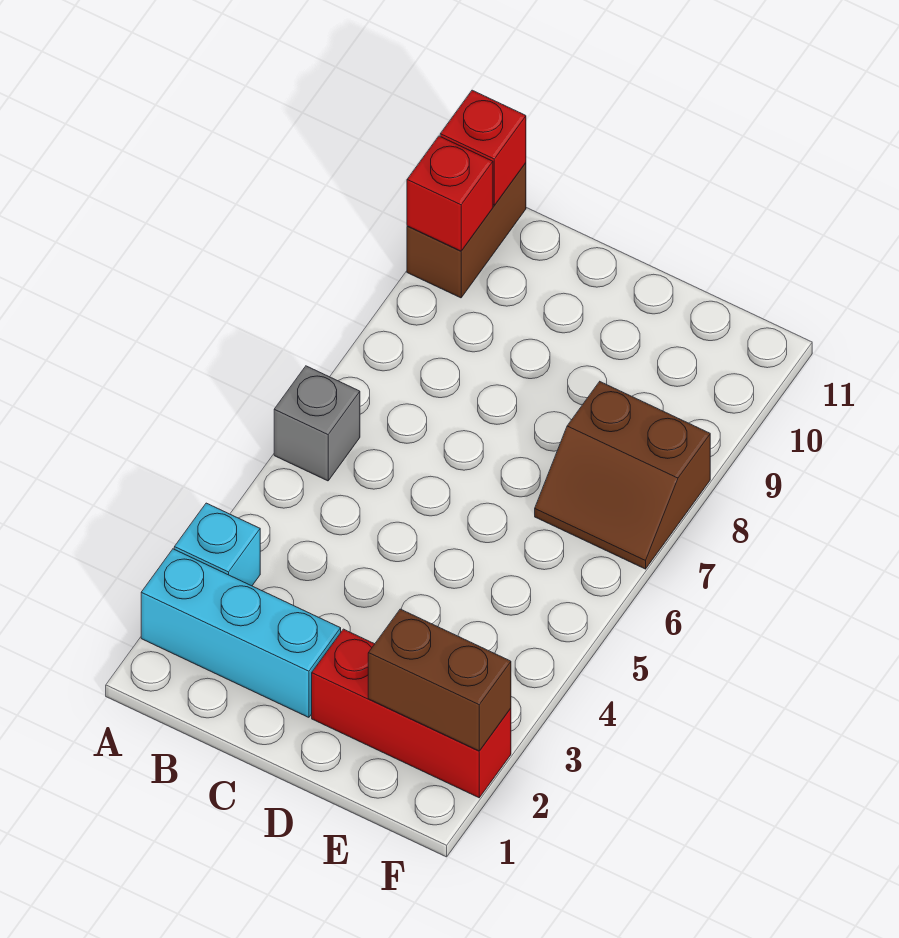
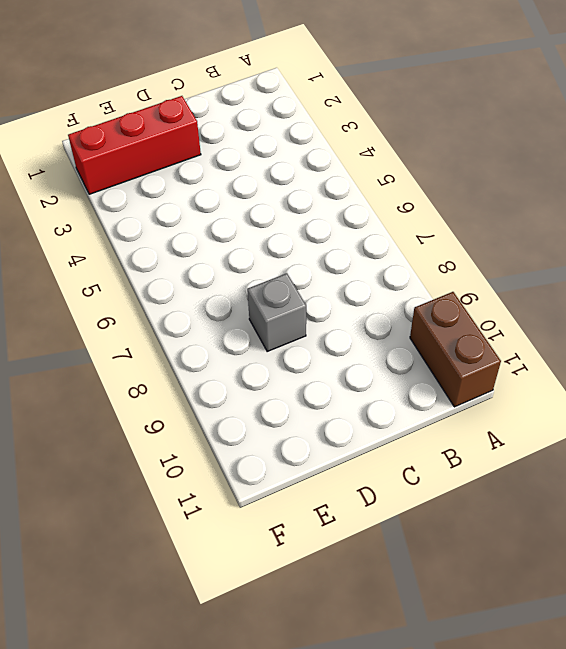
grey brick D8 level 1 -> grey brick A6 level 1
none -> cyan brick A2:C2 level 1
none -> cyan brick A3 level 1

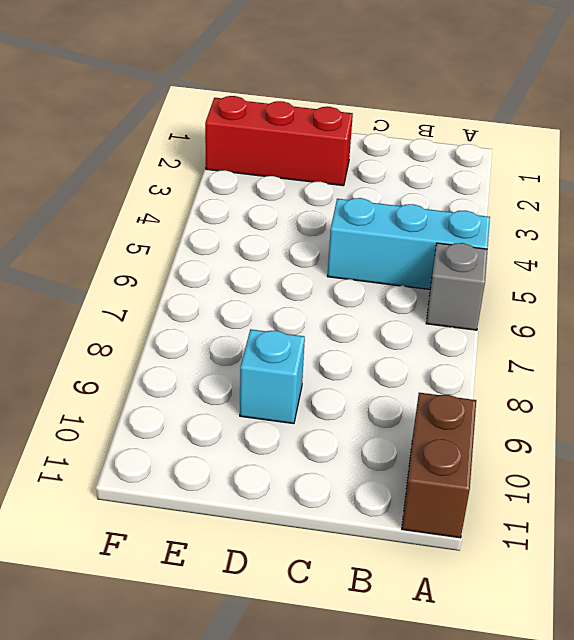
cyan brick A5:C5 level 1 -> cyan brick A2:C2 level 1
cyan brick D9 level 1 -> cyan brick A3 level 1
none -> brown slope E7:F8 level 1 top 8
none -> red brick A10 level 2

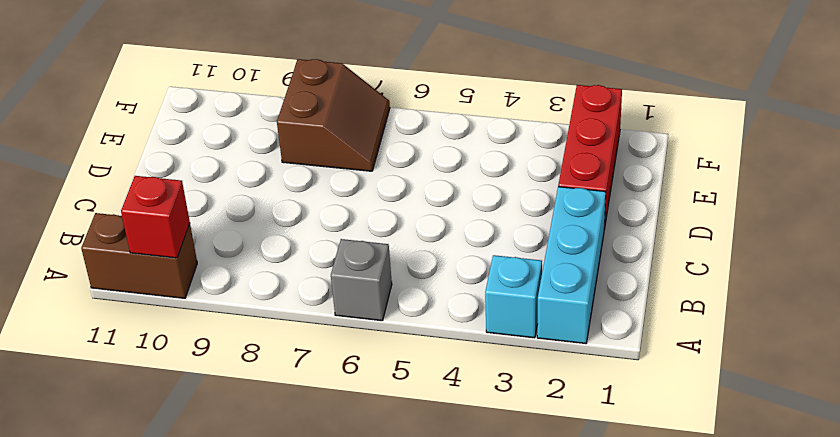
none -> red brick A11 level 2
none -> brown brick E2:F2 level 2

